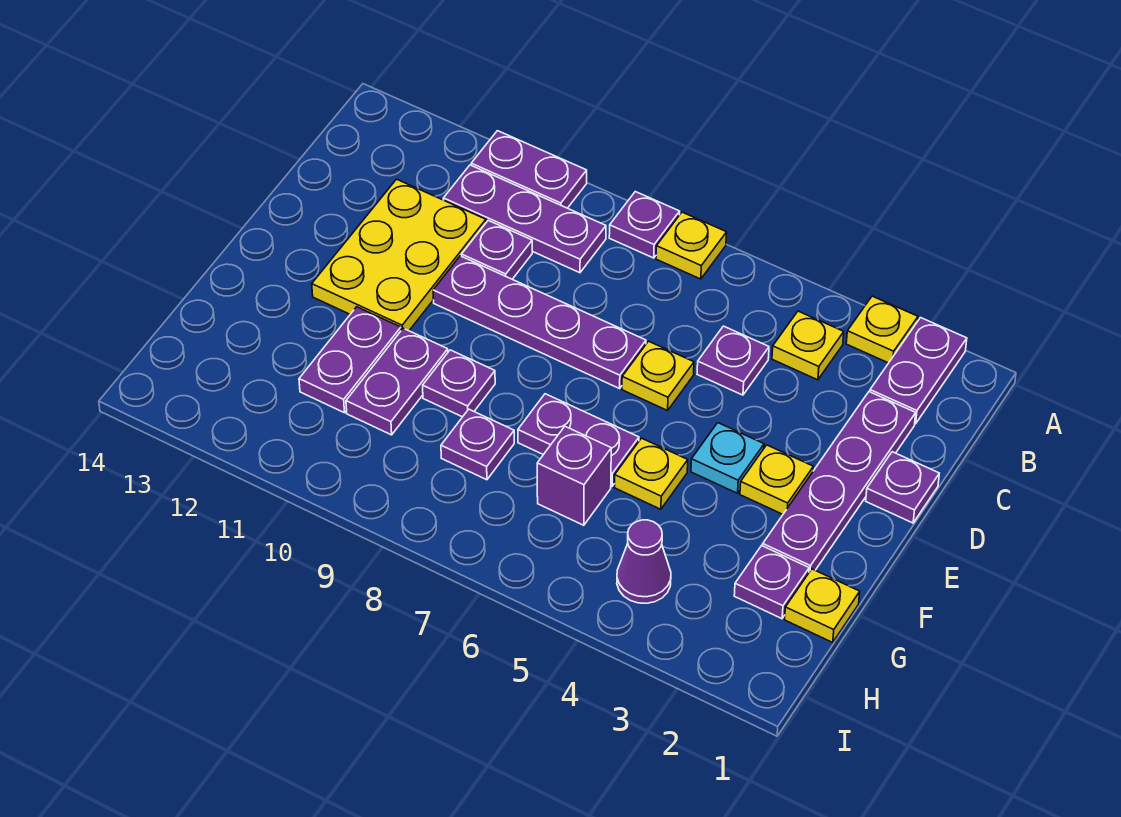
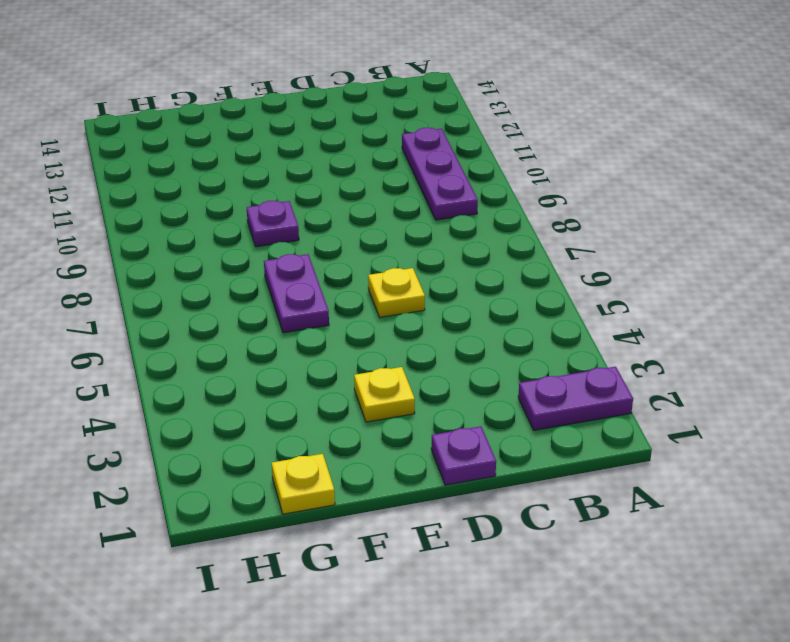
none -> yellow plate A3 level 1
none -> yellow plate A7 level 1
none -> purple plate A8 level 1

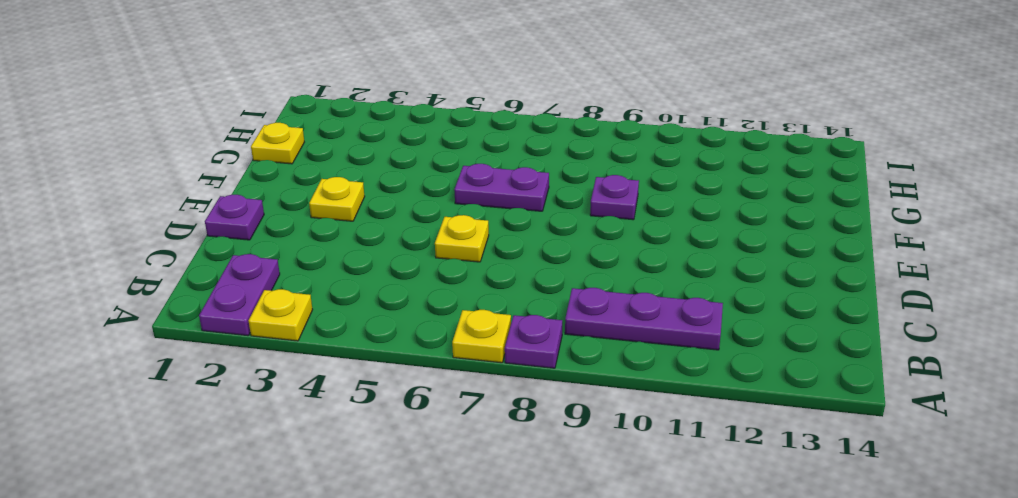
none -> purple plate A10:A11 level 1
none -> yellow plate B4 level 1
none -> purple plate C2:F2 level 1

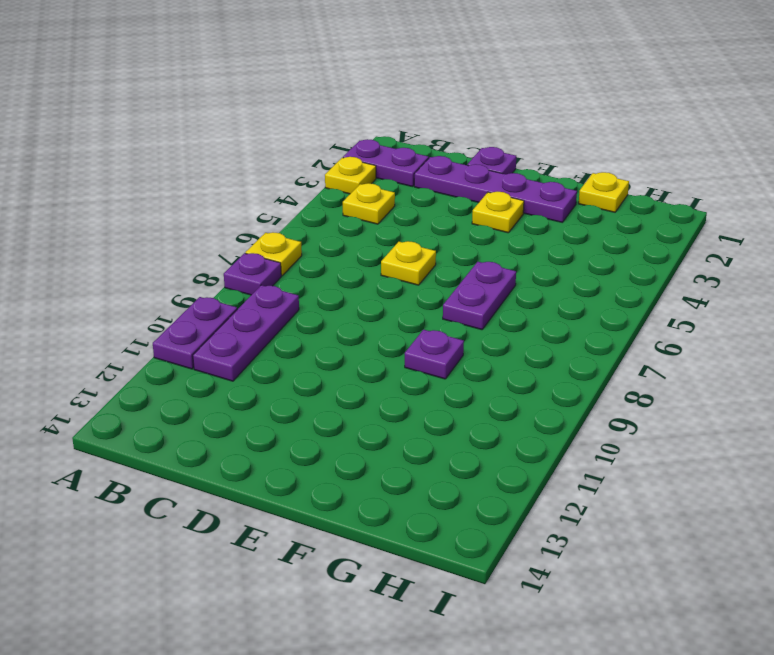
none -> purple plate C5 level 1
none -> purple plate C10 level 1
none -> yellow plate C11:E12 level 1

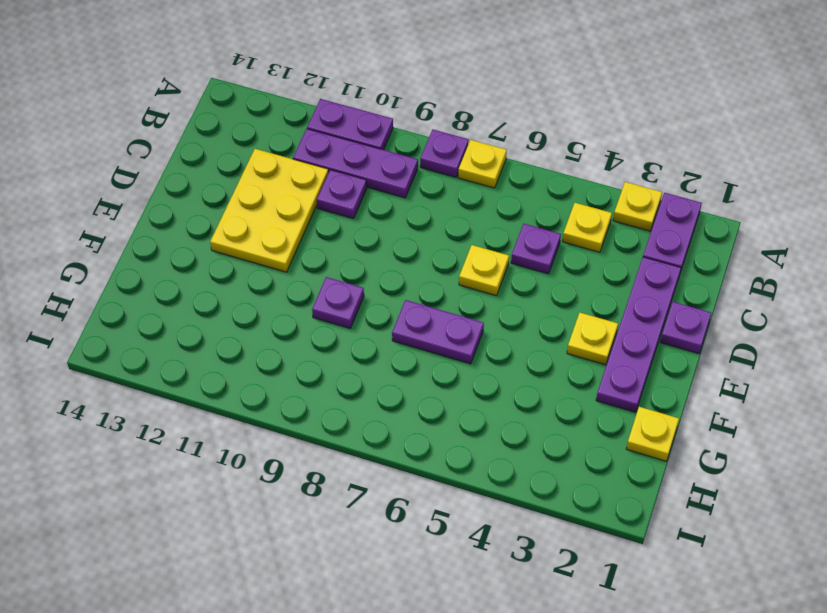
none -> purple plate D7:D10 level 1
none -> cyan plate E4 level 1
none -> yellow plate F5 level 1

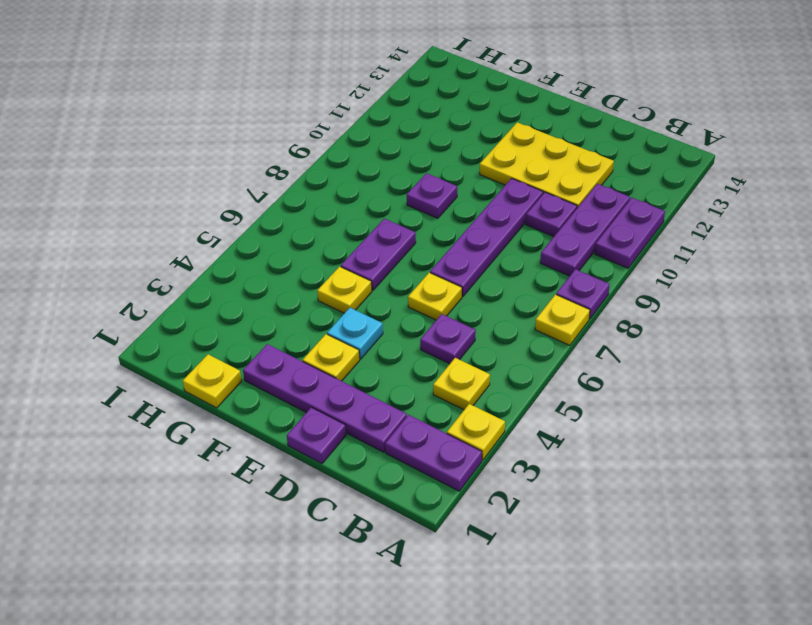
none -> purple plate F10:G10 level 1
none -> purple plate F11:G11 level 1
none -> purple plate G2 level 1

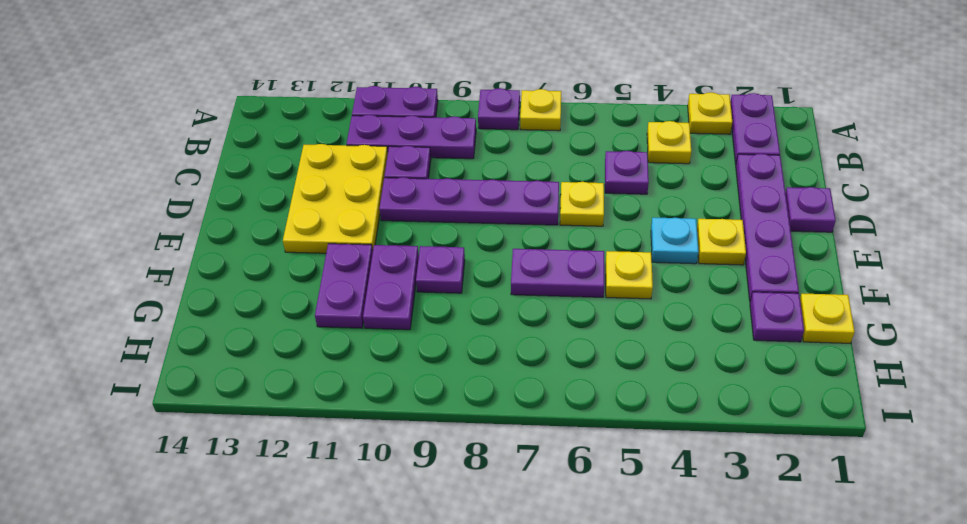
none -> purple brick G6 level 1
none -> purple plate G8 level 1
none -> purple cone H4 level 1

